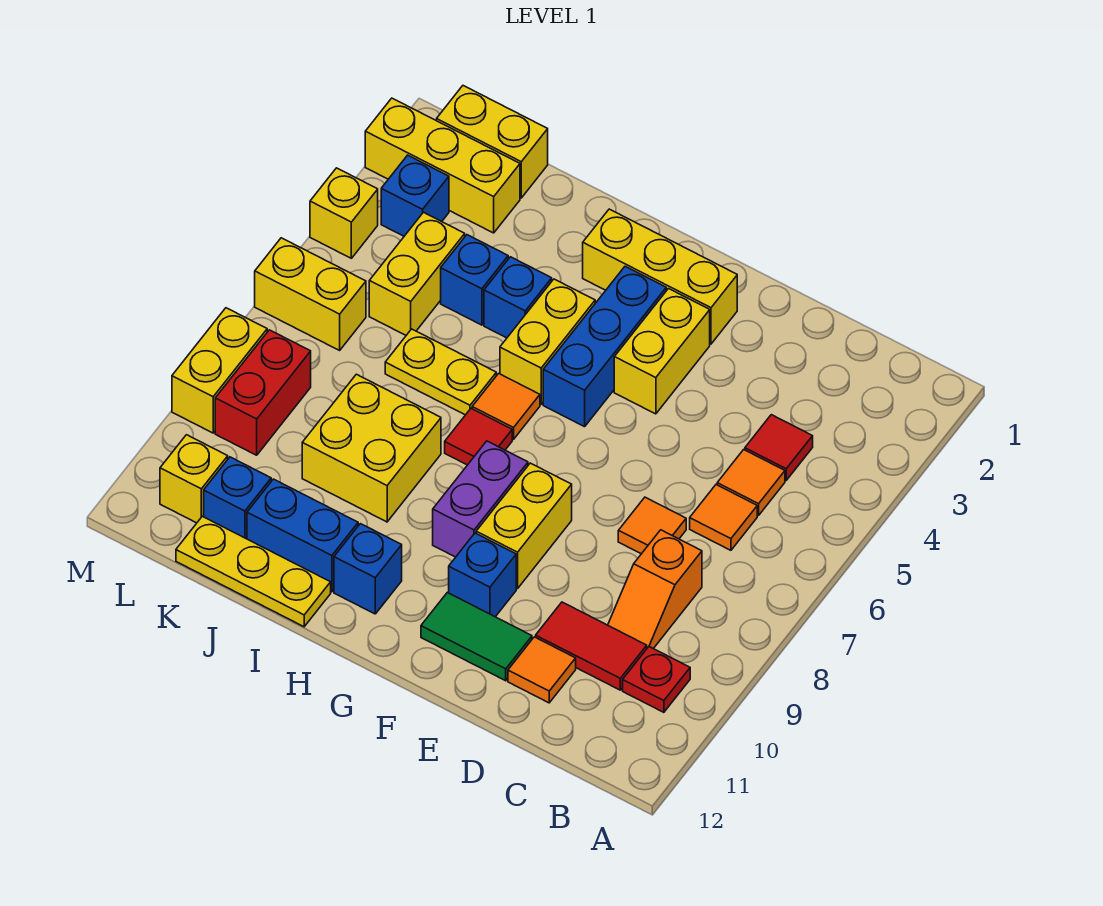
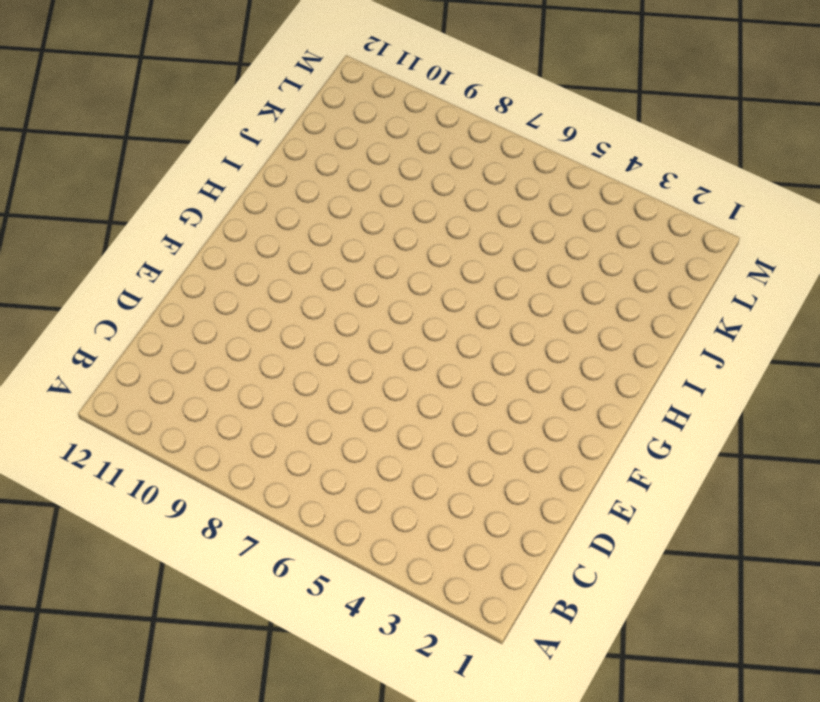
none -> red plate B10 level 1
none -> red tile C4 level 1
none -> orange tile C5 level 1
none -> orange tile C6 level 1

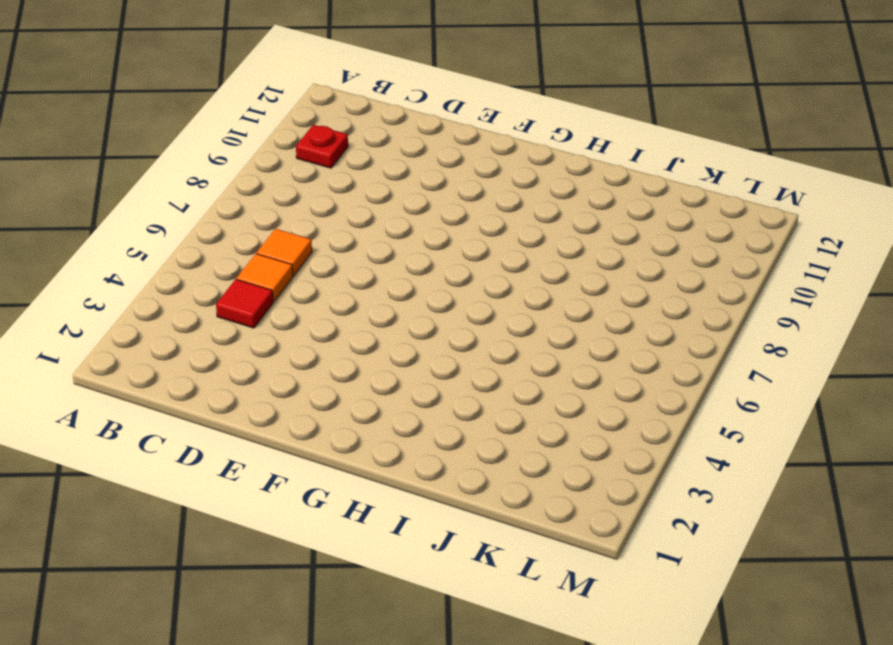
none -> orange slope C8:C9 level 1 top 8
none -> red tile C10:D10 level 1
none -> orange tile D7 level 1
none -> orange tile D11 level 1

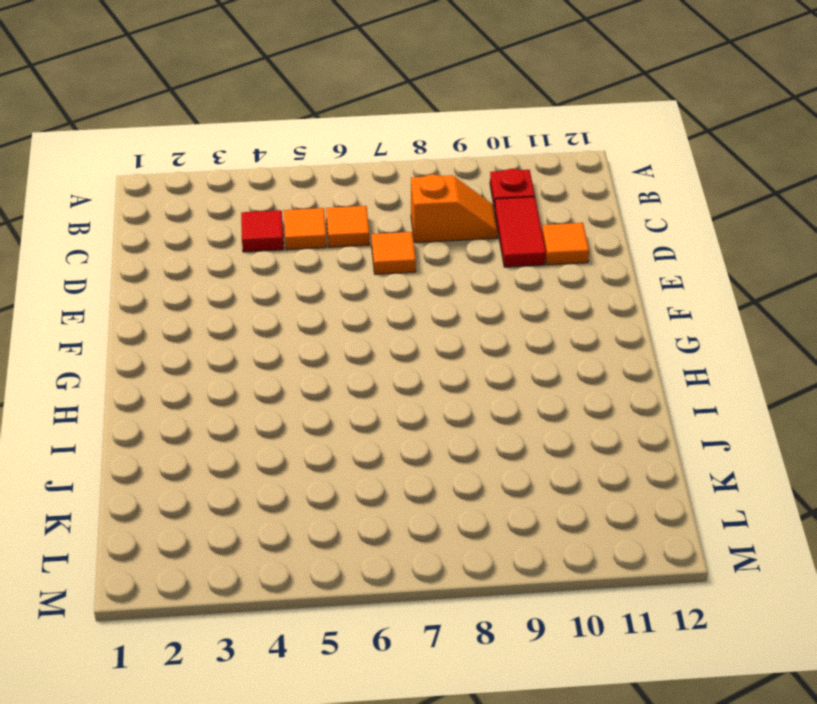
none -> green tile E11:F11 level 1
none -> yellow brick F2:H2 level 1
none -> yellow brick F3:F4 level 1
none -> yellow brick F8:F9 level 1

